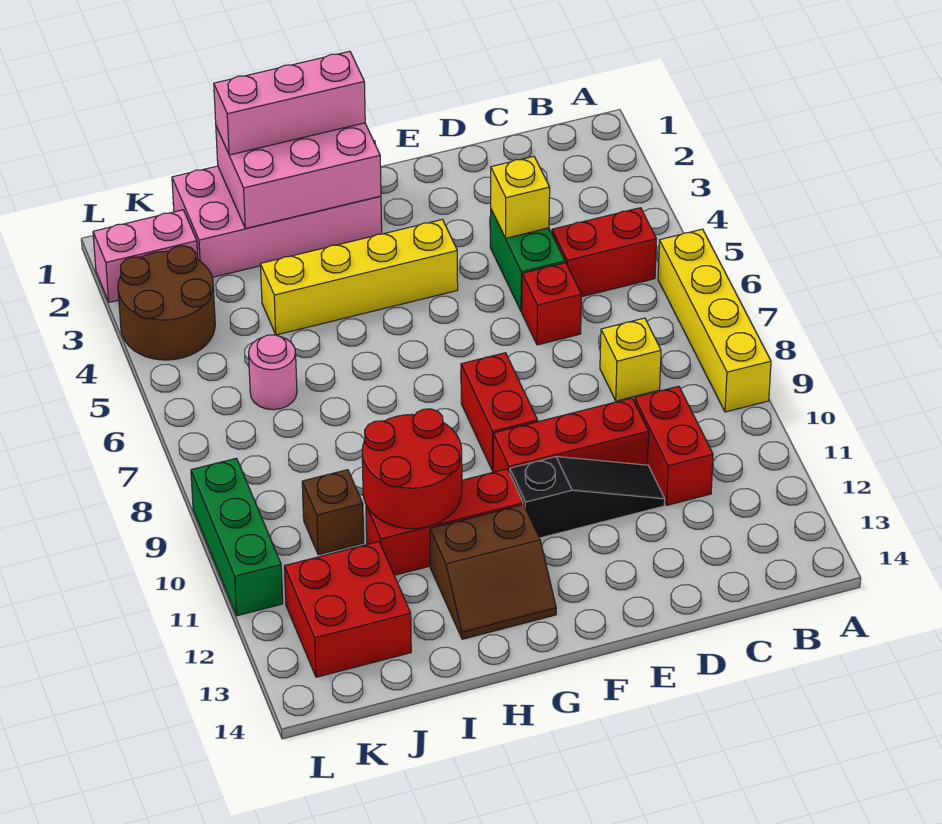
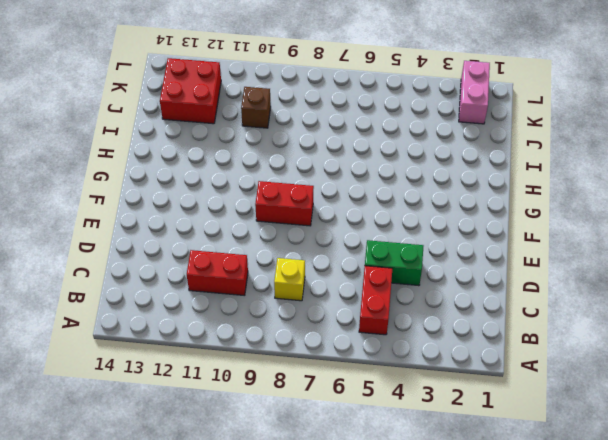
none -> yellow brick A6:A9 level 1
none -> red brick D6 level 1
none -> red brick D10:F10 level 1

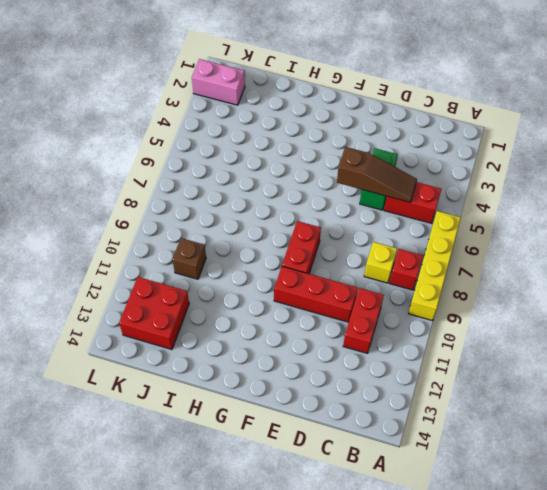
red brick B8 level 1 -> red brick D6 level 1
brown slope C5:E5 level 2 top E -> none
none -> black slope D11:F11 level 1 top F
none -> yellow brick F4:I4 level 1
none -> pink brick G1:J2 level 1

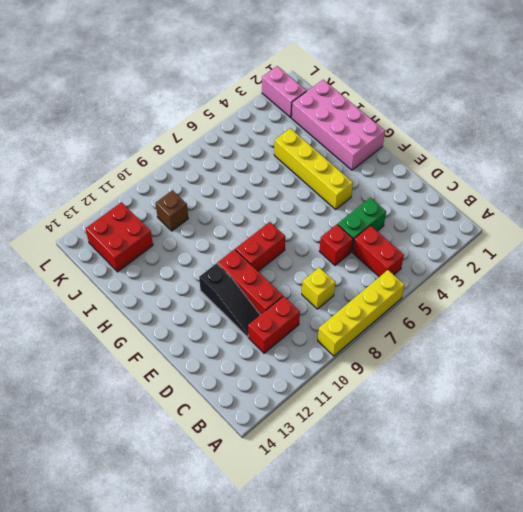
none -> red brick G11:I11 level 1
none -> brown slope G12:H13 level 1 top 12
none -> pink round brick J6 level 1

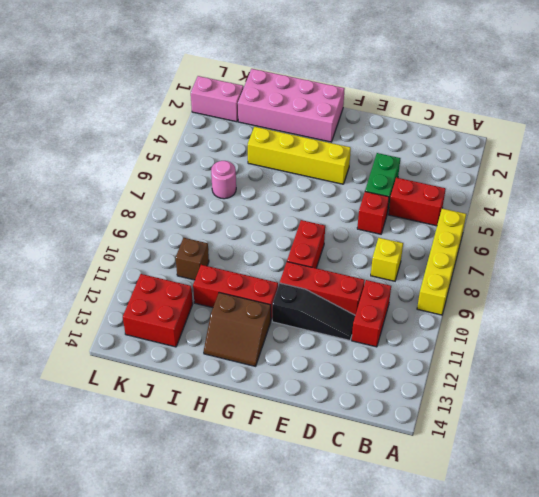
none -> brown round brick K3:L4 level 1
none -> green brick L9:L11 level 1
none -> yellow brick D4 level 2

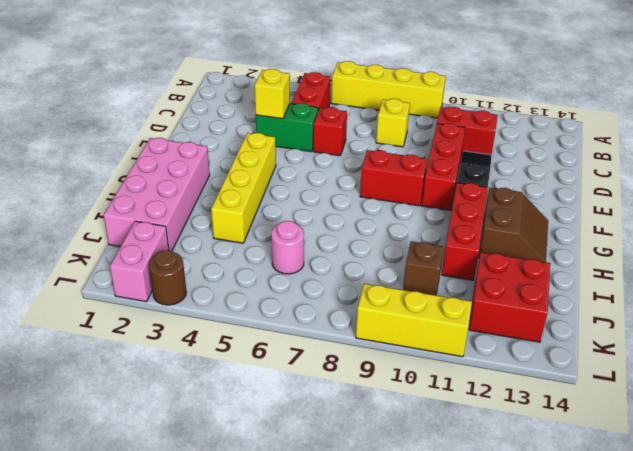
brown round brick L3 level 1 -> brown round brick K3:L4 level 1
yellow brick L9:L11 level 1 -> green brick L9:L11 level 1
none -> pink brick G1:I2 level 2
none -> red round brick H10:I11 level 2
none -> pink brick G1:I1 level 3

